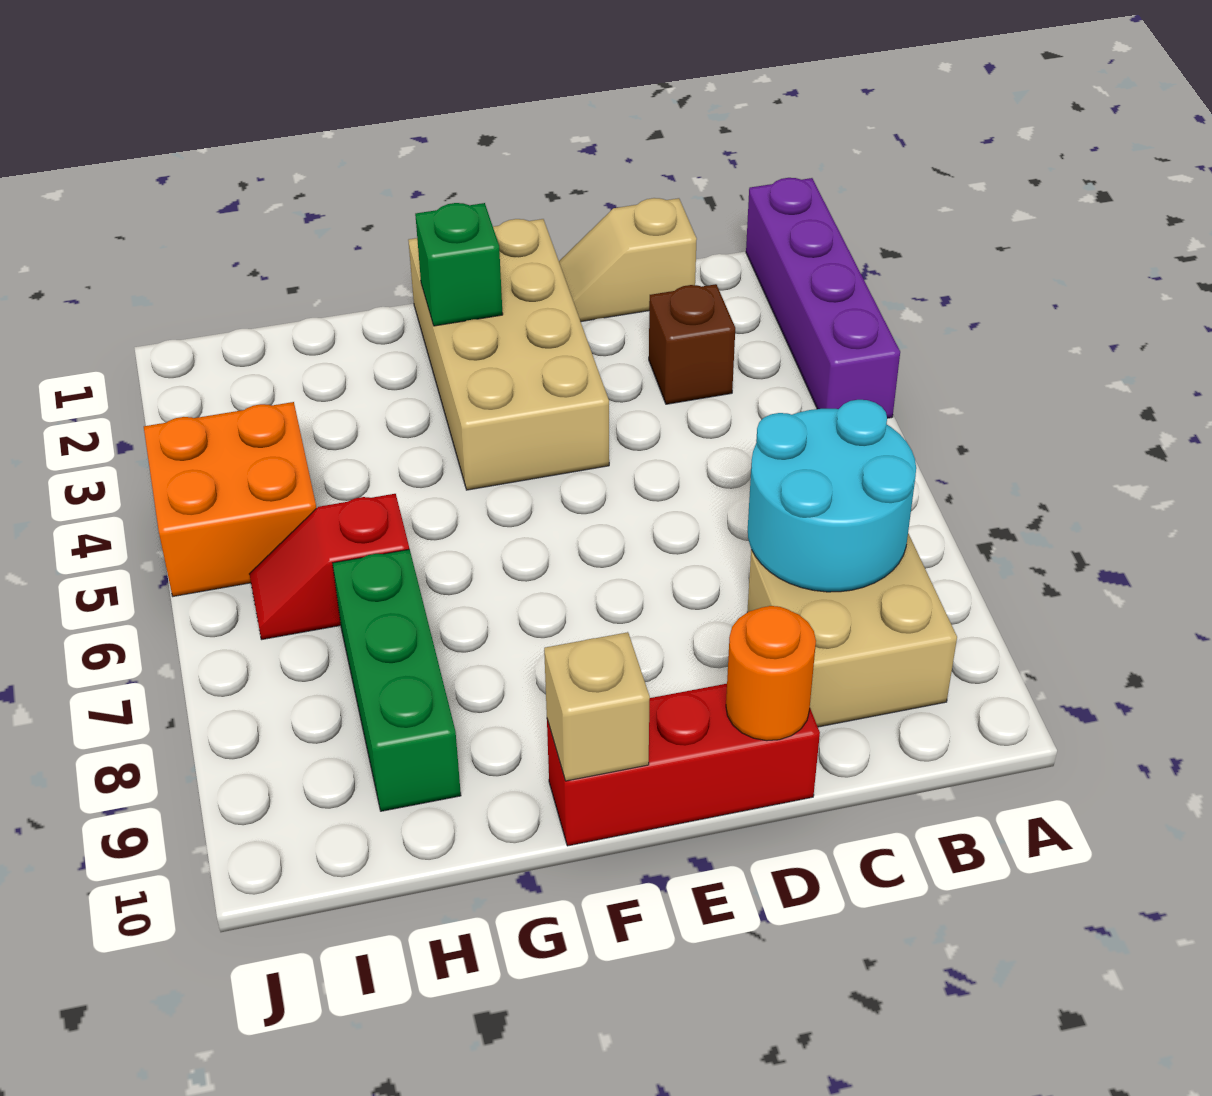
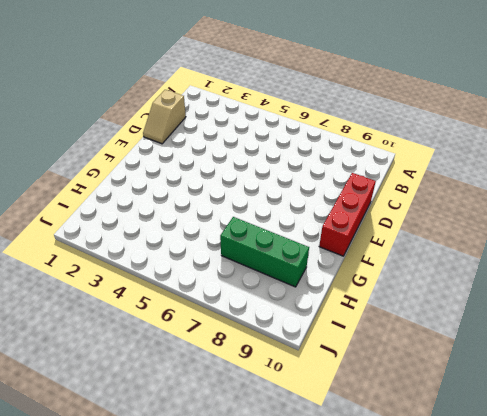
none -> purple brick A1:A4 level 1
none -> tan brick B8:C9 level 1
none -> brown brick C3 level 1

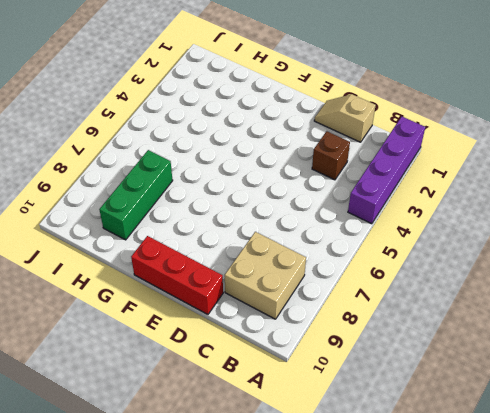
none -> tan brick E1:F4 level 1
none -> red slope H6:I6 level 1 top H
none -> orange brick I4:J5 level 1

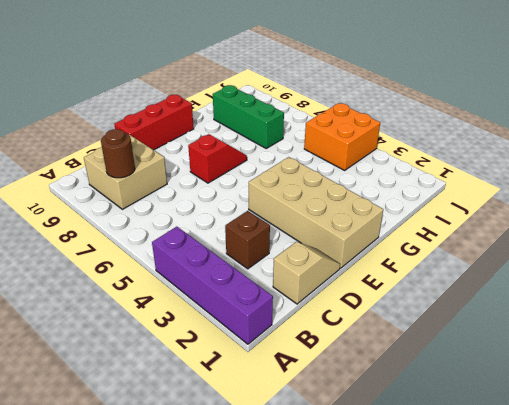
brown round brick B8 level 2 -> cyan round brick B7:C8 level 2
red slope E7:F7 level 1 top E -> red slope H6:I6 level 1 top H
none -> orange round brick D10 level 2
none -> green brick F2 level 2
none -> tan brick F10 level 2

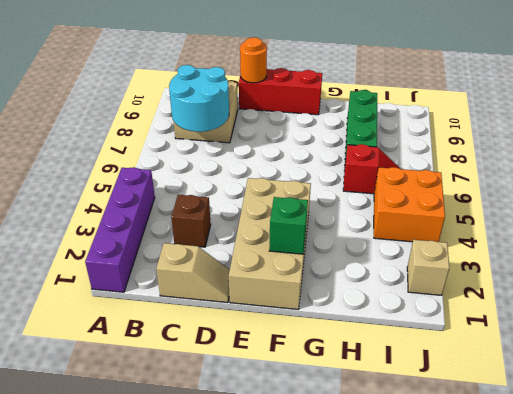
tan brick J2 level 1 -> tan brick F10 level 2

